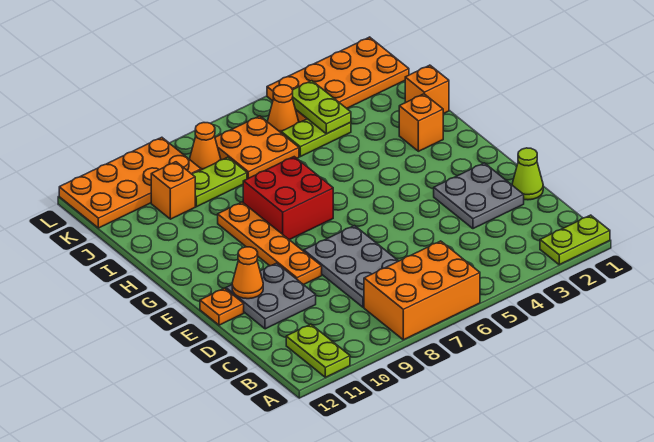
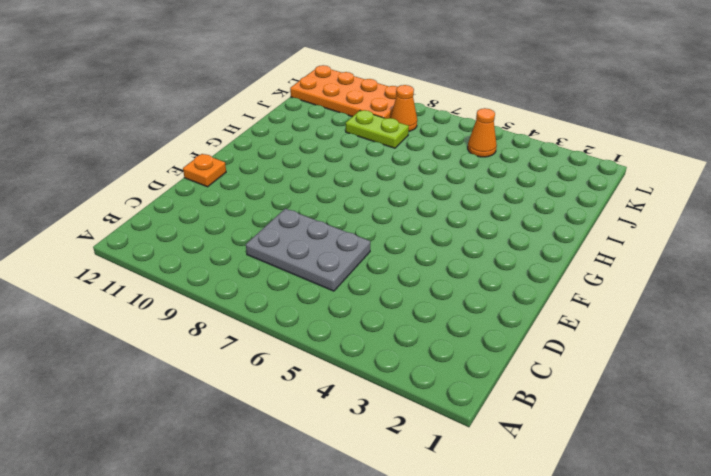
grey plate C6:D8 level 1 -> grey plate C7:E8 level 1
none -> lime plate A1:A2 level 1
none -> orange brick A6:B8 level 1
none -> lime plate A11:B11 level 1

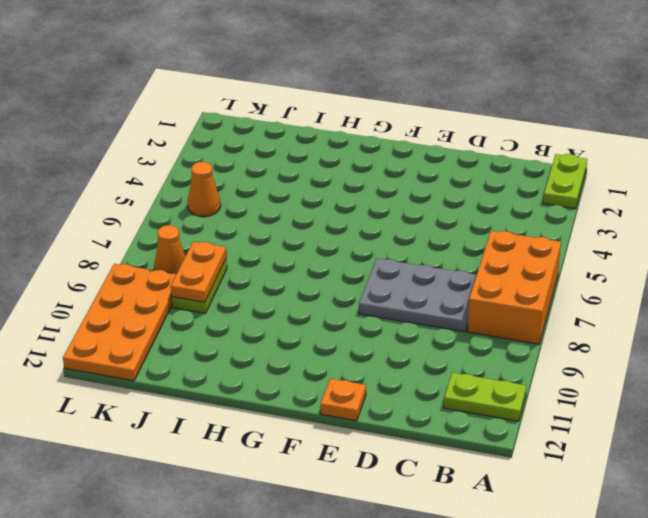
orange plate J8:J9 level 2 -> none
none -> lime cone D1 level 1
none -> grey plate D2:E3 level 1
none -> grey plate D10:E11 level 1

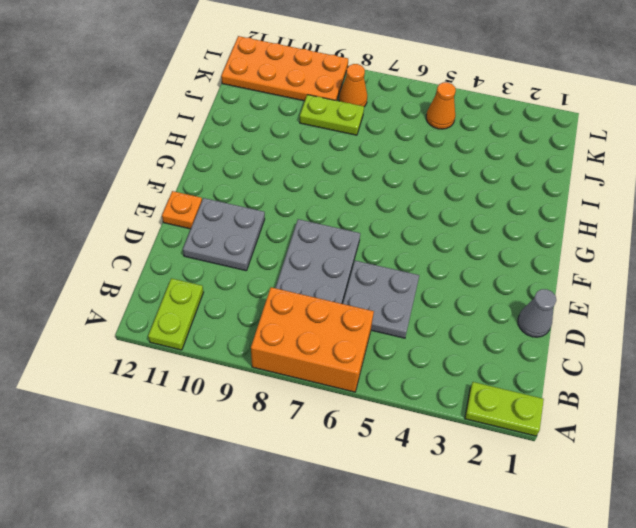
grey plate C5:D6 level 1 -> grey plate D2:E3 level 1
grey cone D1 level 1 -> lime cone D1 level 1
none -> orange plate E9:H9 level 1
none -> red brick G7:H8 level 1
none -> orange brick H2 level 1

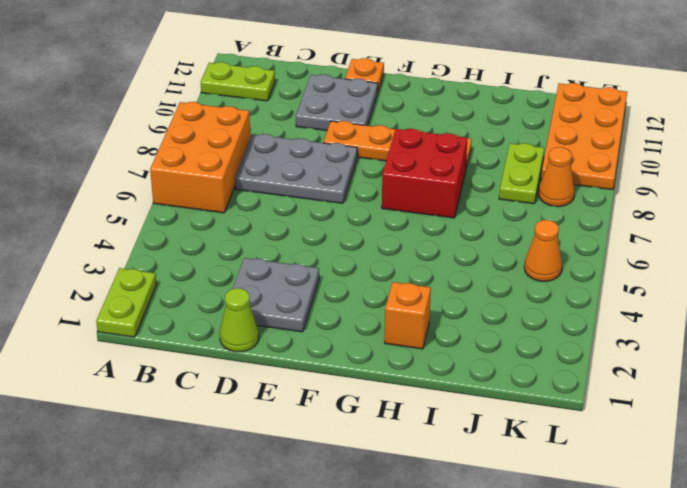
none -> orange brick I1 level 1
none -> lime plate J4:J5 level 1
none -> orange plate J6:K7 level 1

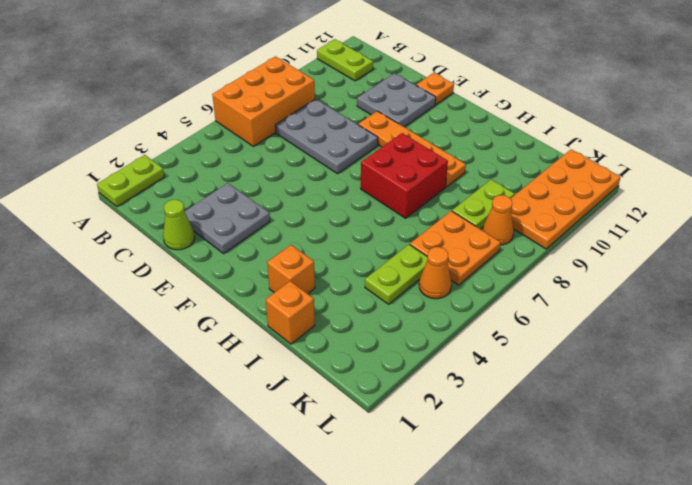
none -> orange brick J10 level 1
none -> orange plate K1:L4 level 1
none -> orange cone E11 level 2

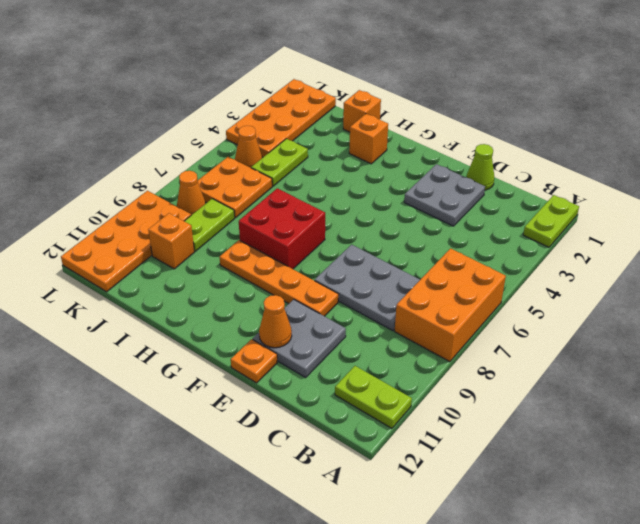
none -> lime plate J4:K4 level 2

